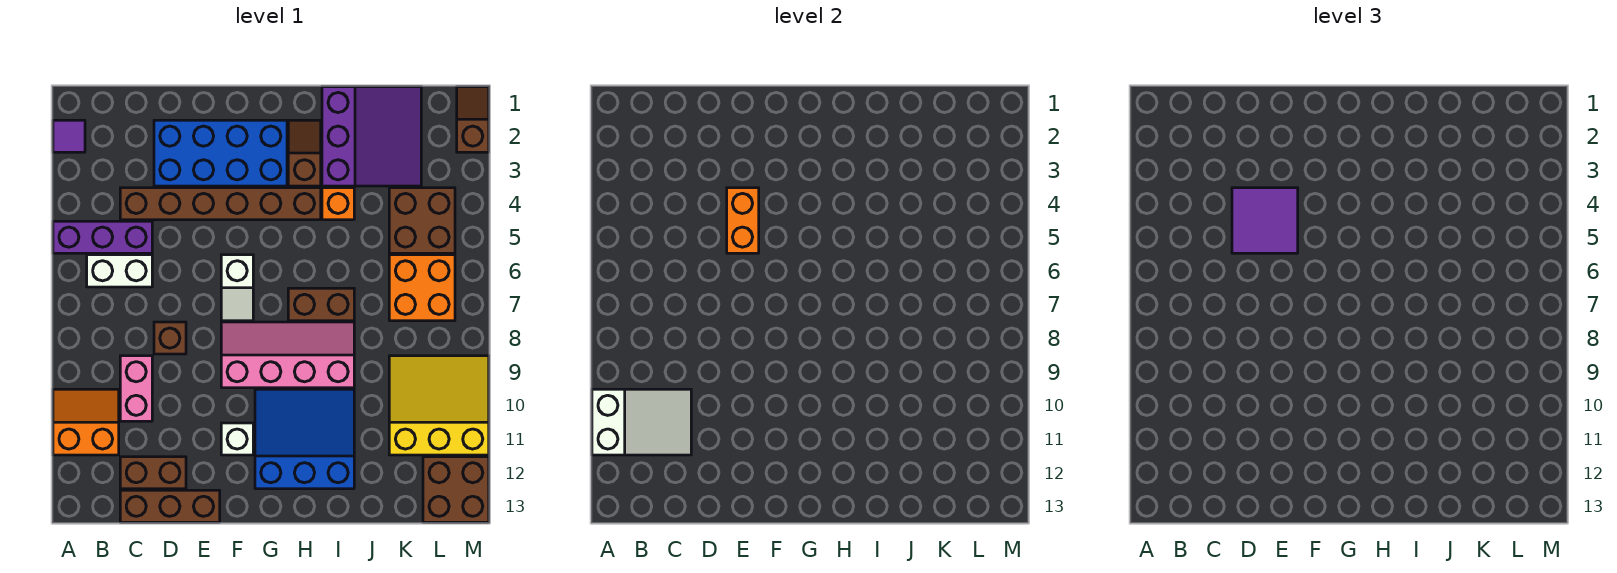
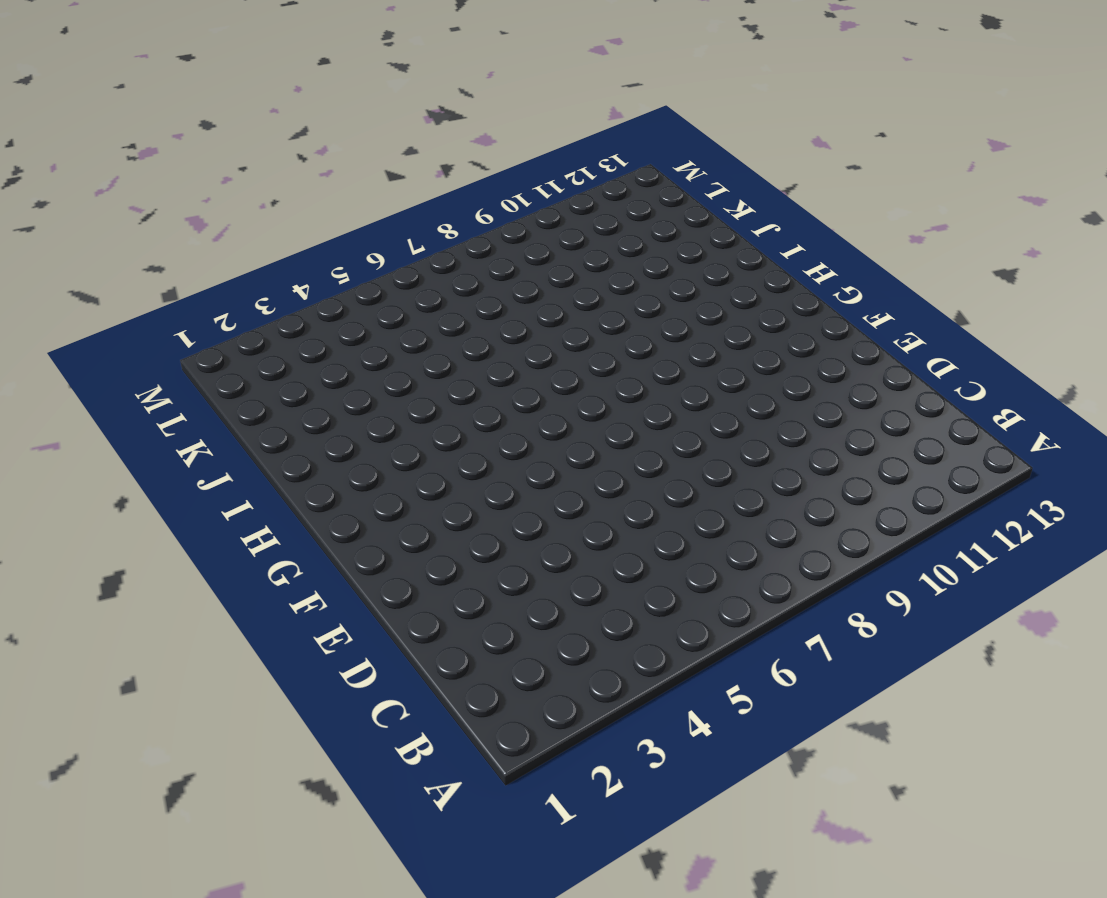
none -> purple tile A2 level 1
none -> purple brick A5:C5 level 1
none -> orange slope A10:B11 level 1 top 11

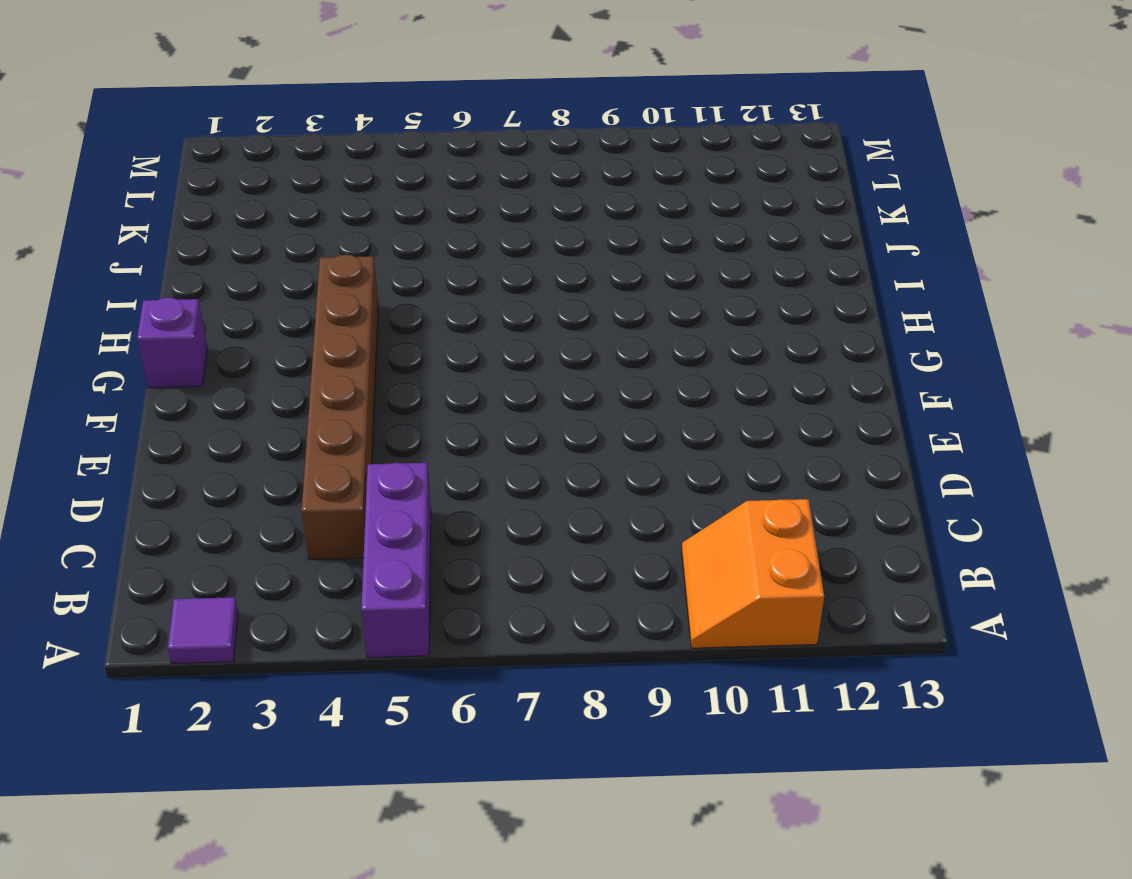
purple brick G1 level 1 -> none
none -> white brick B6:C6 level 1
none -> pink brick C9:C10 level 1
none -> brown brick C12:D12 level 1

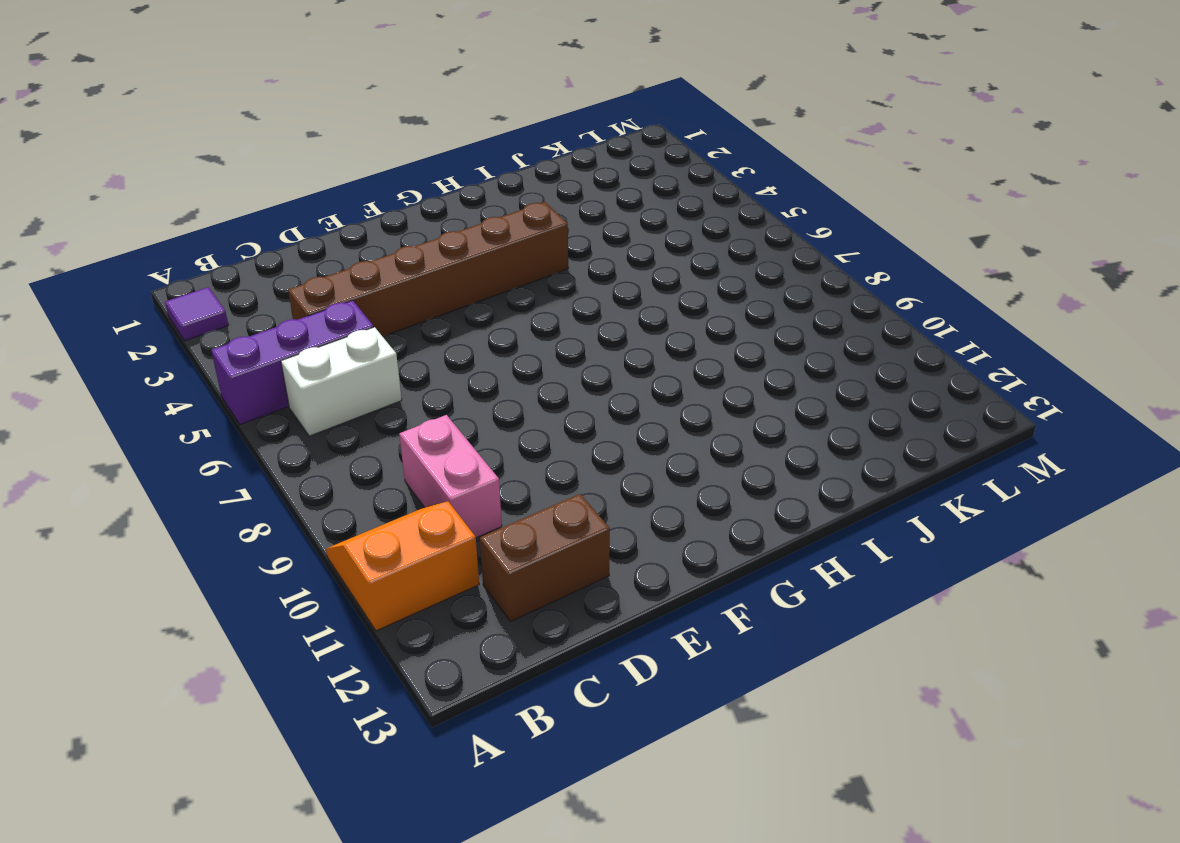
none -> brown brick C13:E13 level 1
none -> blue brick D2:G3 level 1
none -> brown brick D8 level 1

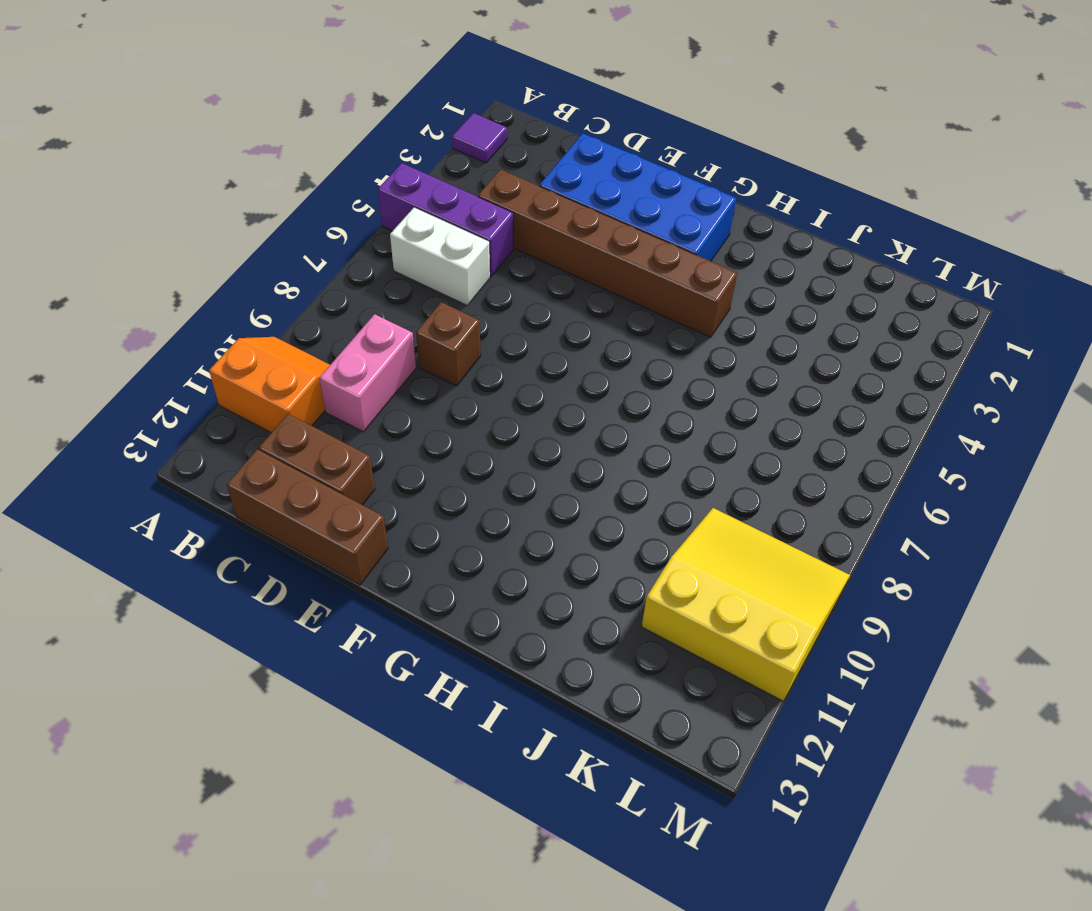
none -> white slope F6:F7 level 1 top 6
none -> pink slope F8:I9 level 1 top 9
none -> white brick F11 level 1

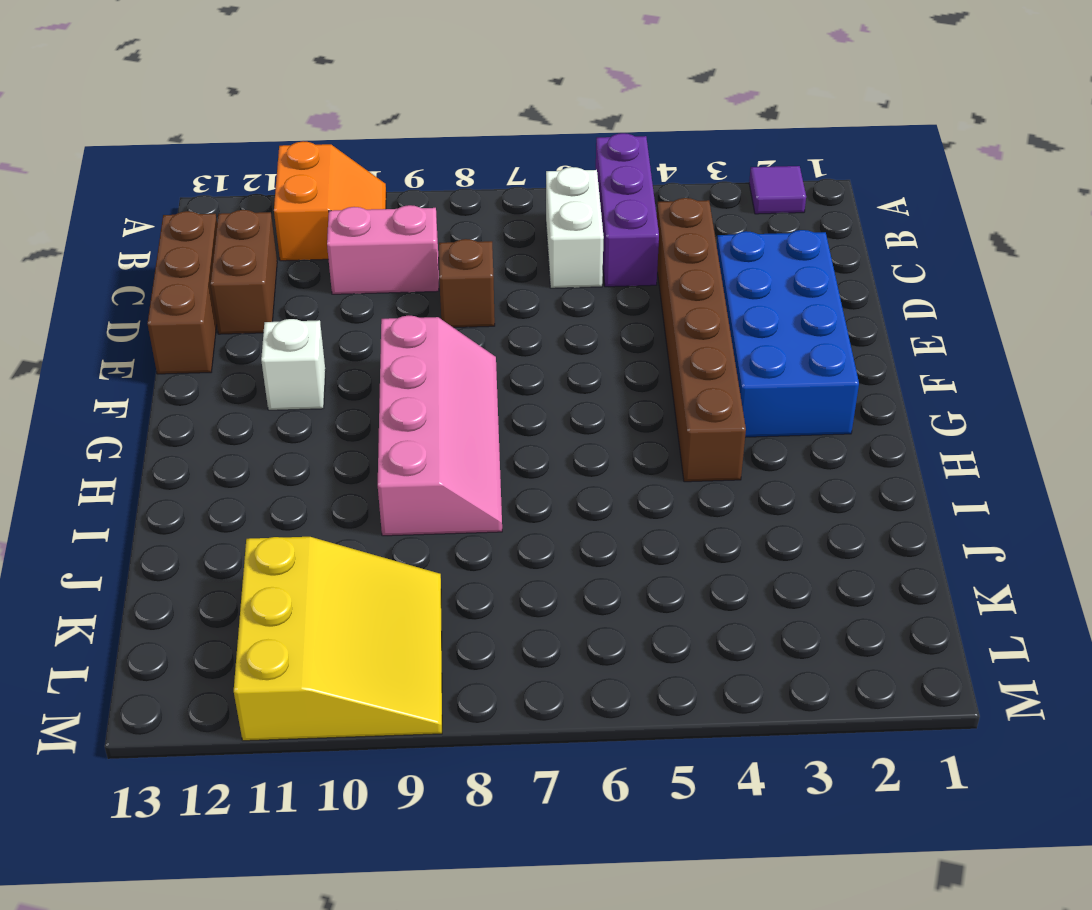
none -> white slope F6:F7 level 1 top 6
none -> blue slope G10:I12 level 1 top 12
none -> brown slope H2:H3 level 1 top 3

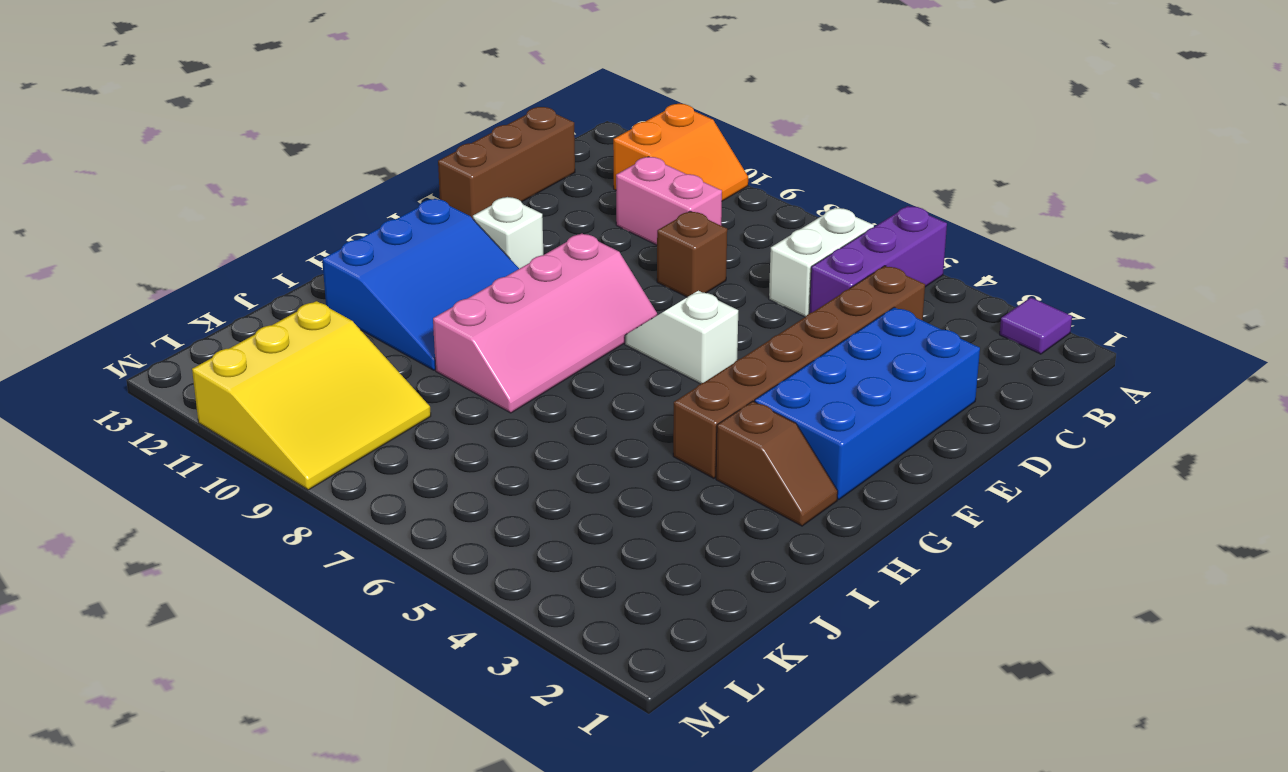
none -> brown brick C12:D12 level 1
none -> brown brick H7:I7 level 1
none -> purple slope I1:K3 level 1 top I

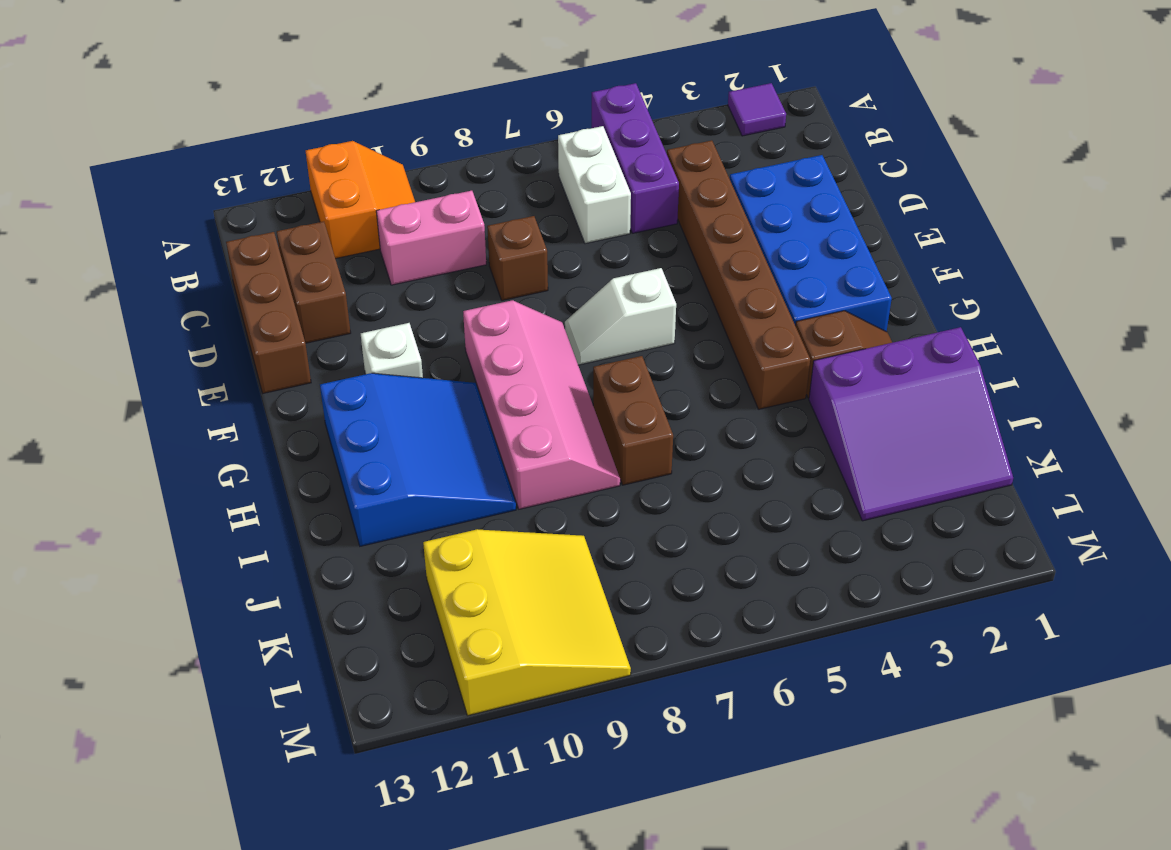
none -> orange brick I4 level 1
none -> brown brick K4:L5 level 1
none -> orange brick K6:L7 level 1

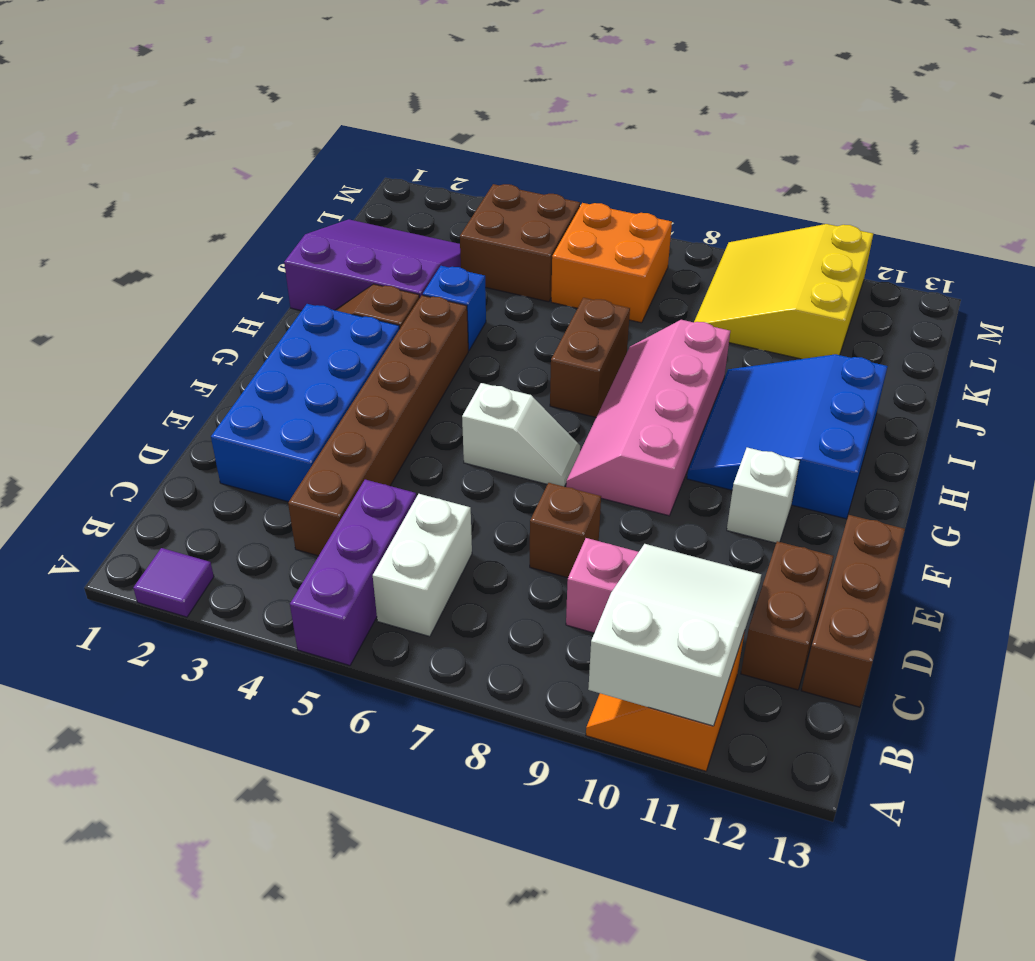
blue brick I4 level 1 -> orange brick I4 level 1
none -> brown brick L12:M13 level 1
none -> brown slope M1:M2 level 1 top 2
none -> orange brick E4:E5 level 2

